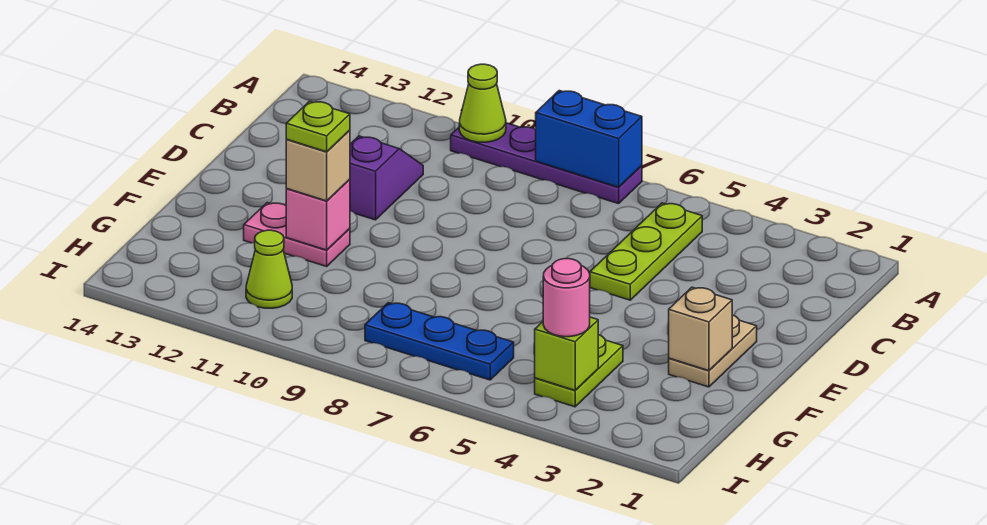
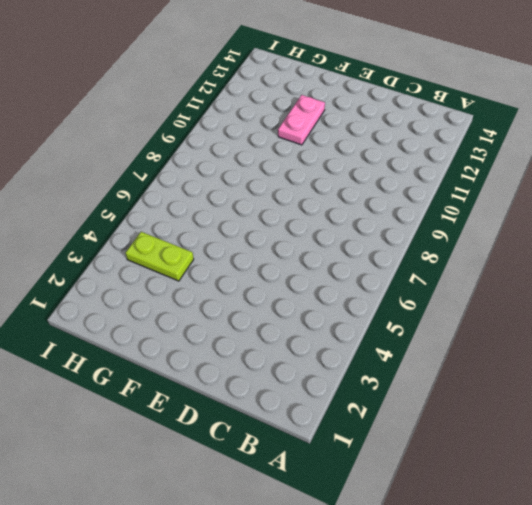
none -> purple plate A7:A10 level 1
none -> lime plate B5:D5 level 1
none -> purple slope C11:D11 level 1 top D

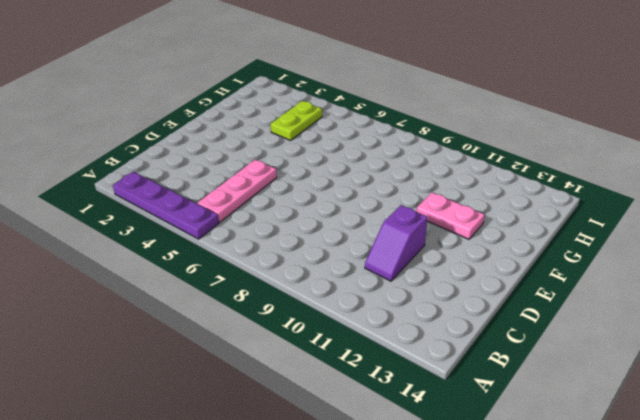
purple plate A2:A5 level 1 -> purple plate A7:A10 level 1
pink plate B5:D5 level 1 -> lime plate B5:D5 level 1
none -> tan plate E2:F2 level 1
none -> blue plate H6:H8 level 1
none -> lime cone H11 level 1

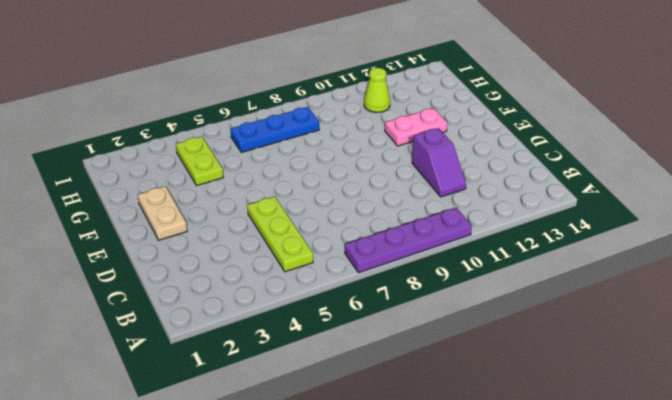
none -> blue brick A7:A8 level 2
none -> lime cone A10 level 2
none -> tan brick F2 level 2

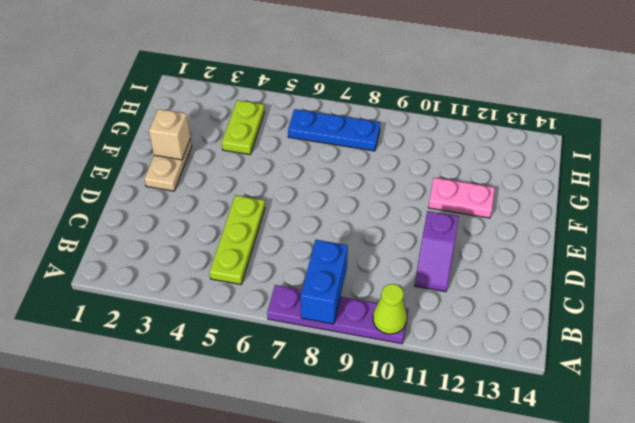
blue brick A8:B8 level 2 -> blue brick A7:A8 level 2
none -> lime cone H11 level 1
none -> pink brick F11 level 2
none -> lime brick H4 level 2

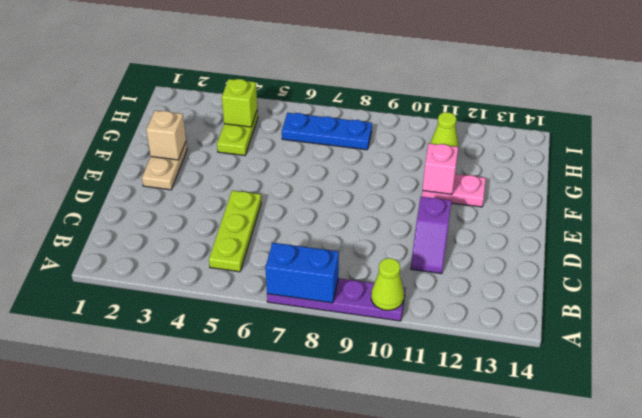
none -> tan brick F11 level 3
none -> pink round brick H4 level 3
none -> lime plate F11 level 4

